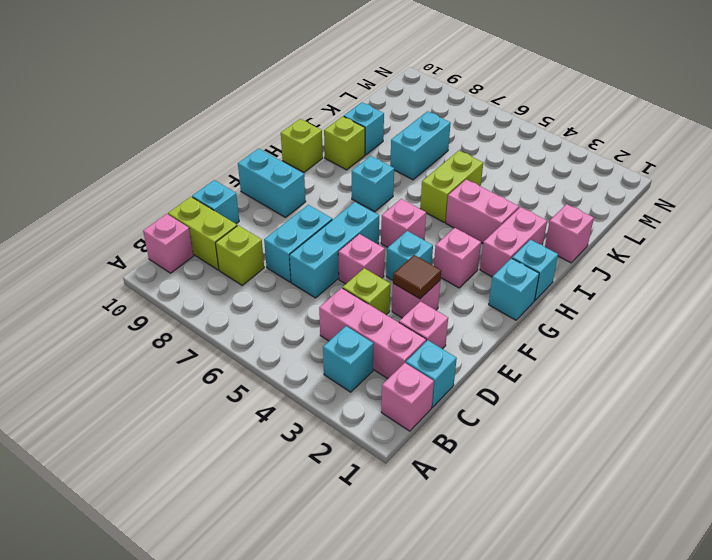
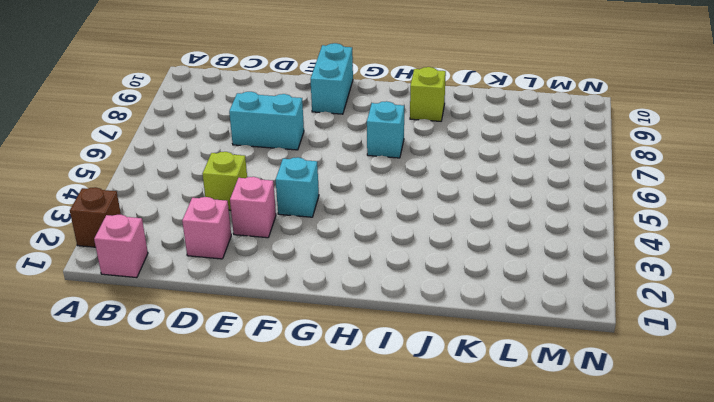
brown brick A2 level 1 -> none
none -> cyan brick B3 level 1
none -> pink brick B10 level 1
none -> cyan brick C1 level 1
none -> pink brick C2:C4 level 1

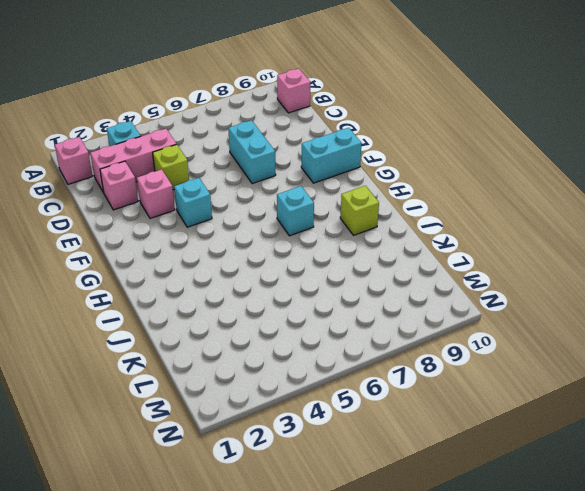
none -> cyan brick C1 level 1
none -> lime brick C8 level 1
none -> lime brick C9:C10 level 1
none -> cyan brick D6:F6 level 1

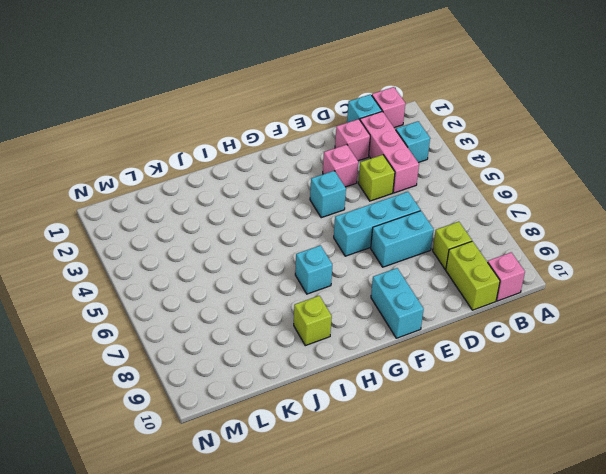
none -> cyan brick D10 level 1
none -> pink brick E5 level 1
none -> cyan brick G1 level 1
none -> pink brick G3 level 1

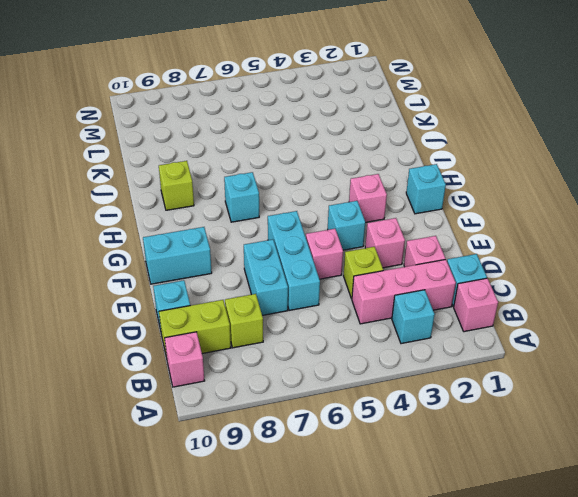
none -> pink brick G5 level 1
none -> cyan brick H1 level 1
none -> pink brick H2:I2 level 1
none -> lime brick H10 level 1

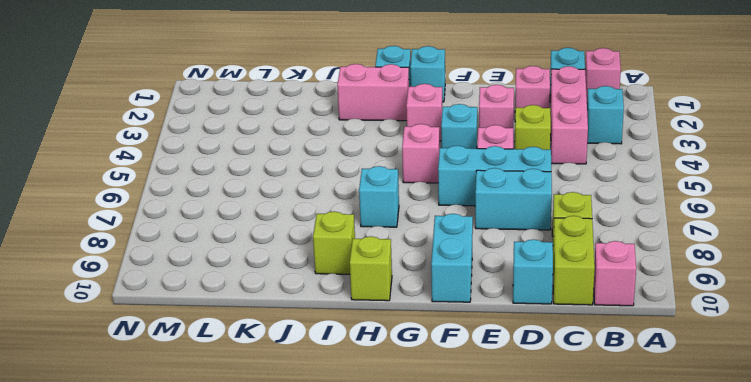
none -> pink brick I3:I4 level 1
none -> lime brick I5:J5 level 1
none -> pink brick J1 level 1
none -> cyan brick J7:K7 level 1

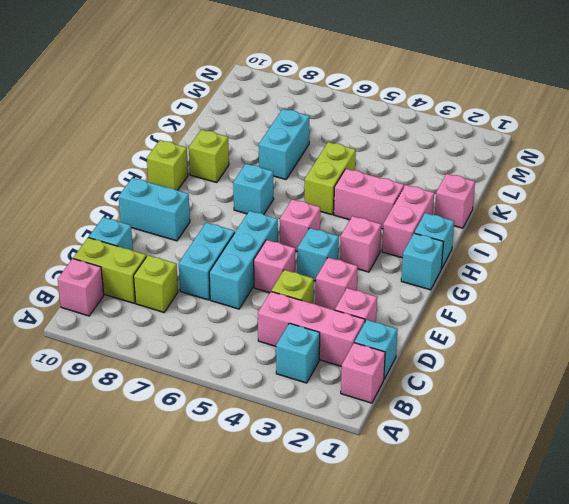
none -> cyan brick J9 level 1
none -> brown tile E3 level 2

